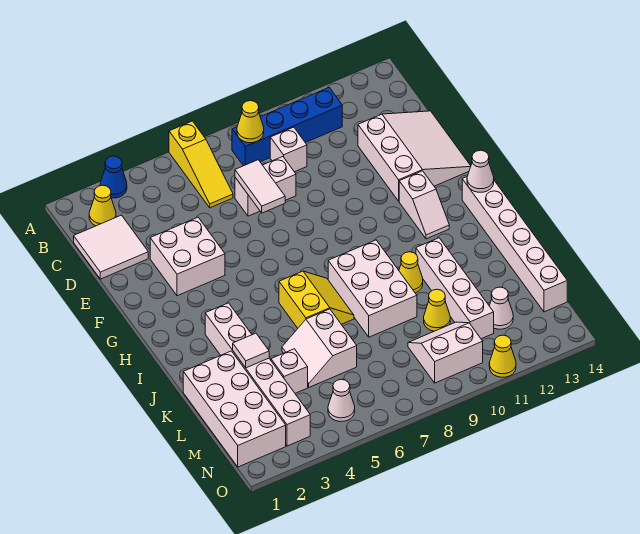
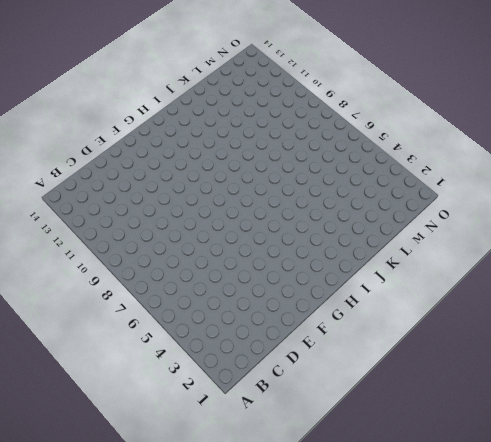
none -> blue cone A3 level 1
none -> yellow slope A6:C6 level 1 top A
none -> yellow cone B2 level 1

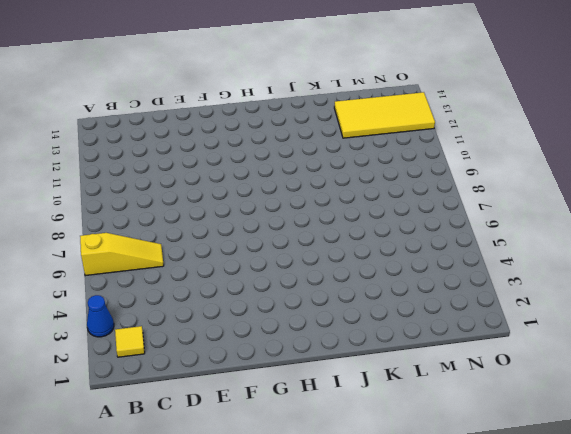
yellow tile B2 level 1 -> yellow cone B2 level 1
yellow tile L12:O13 level 1 -> white cone M12 level 1
none -> blue brick B8:B11 level 1
none -> white tile C1:D2 level 1
none -> white brick C9 level 1

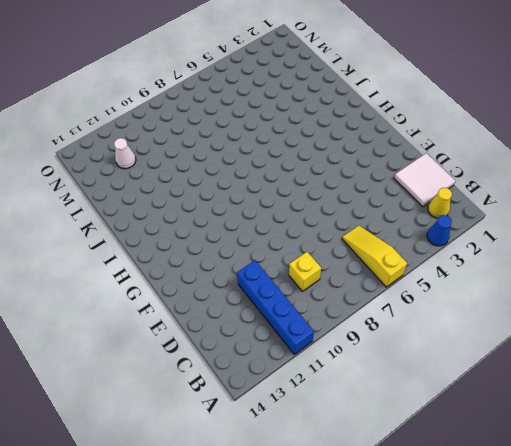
blue brick A11:D11 level 1 -> blue brick B8:B11 level 1
yellow brick C9 level 1 -> white brick C9 level 1
none -> white brick D7:D8 level 1
none -> white slope D12:F14 level 1 top 12
none -> white brick E3:F4 level 1

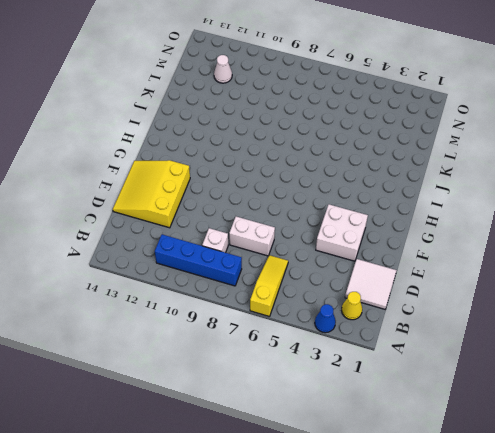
yellow slope D12:F14 level 1 top 12 -> white slope D12:F14 level 1 top 12
none -> white slope G12:H12 level 1 top G
none -> white brick H14:M14 level 1
none -> white brick I3:N3 level 1

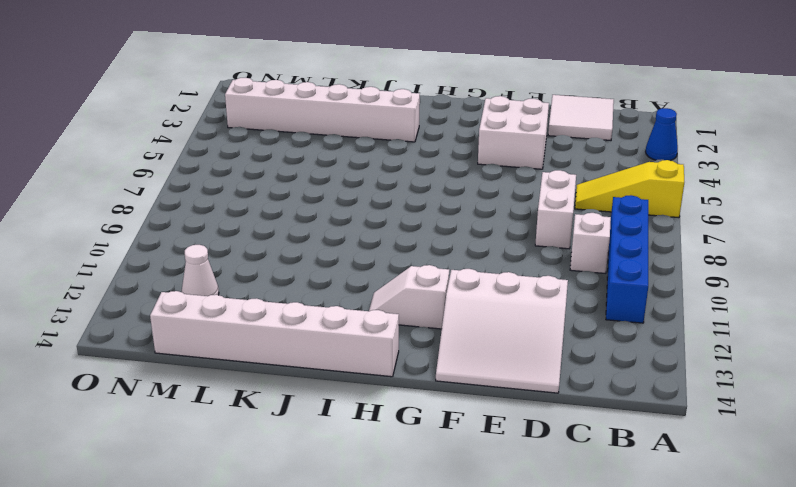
none -> yellow cone B2 level 1
none -> yellow slope I6:J7 level 1 top 6
none -> white brick I8:K9 level 1

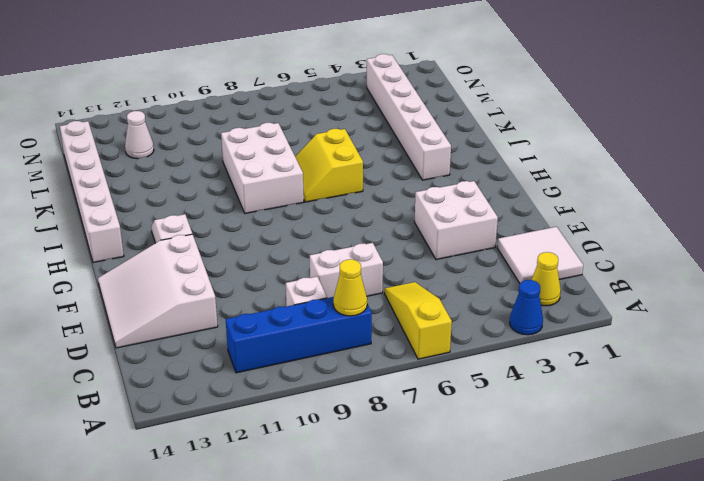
none -> yellow cone J10 level 1
none -> white brick J11:M11 level 1
none -> white brick K1:N2 level 1

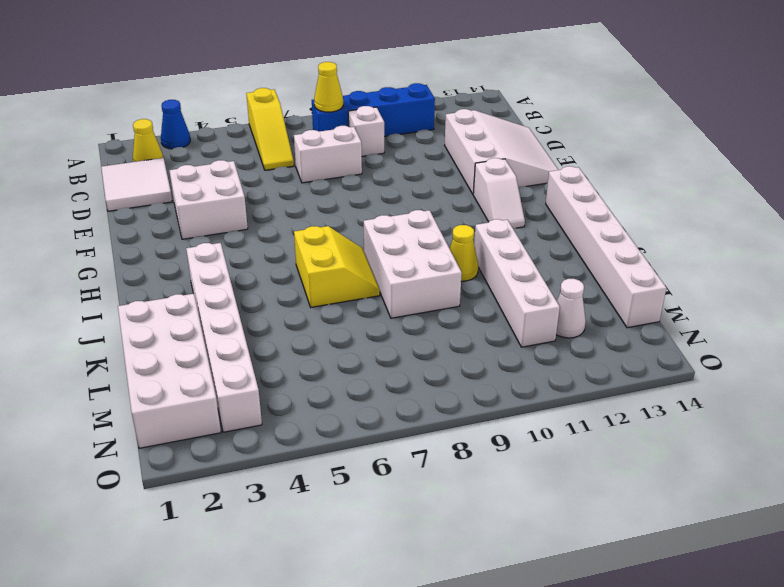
none -> white slope K5:L6 level 1 top 6
none -> white brick L4 level 1
none -> yellow cone L10 level 1

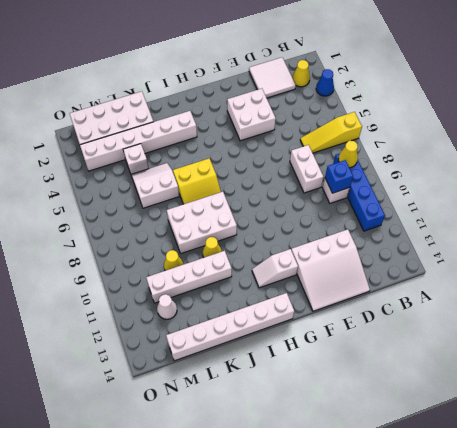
blue brick C9 level 2 -> none
none -> white slope M9:N10 level 1 top N
none -> white cone N5 level 1
none -> yellow cone O11 level 1

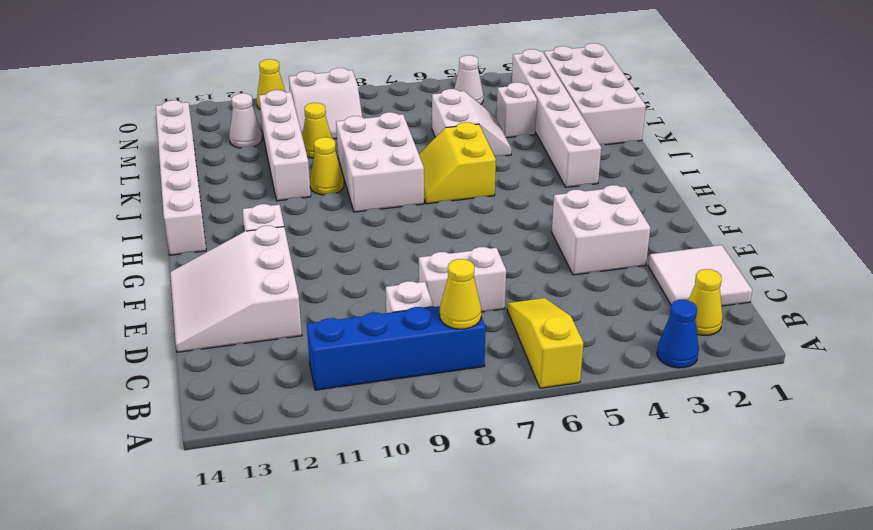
none -> white tile D7:E7 level 2
none -> white cone H14 level 2
none -> white tile K3 level 2

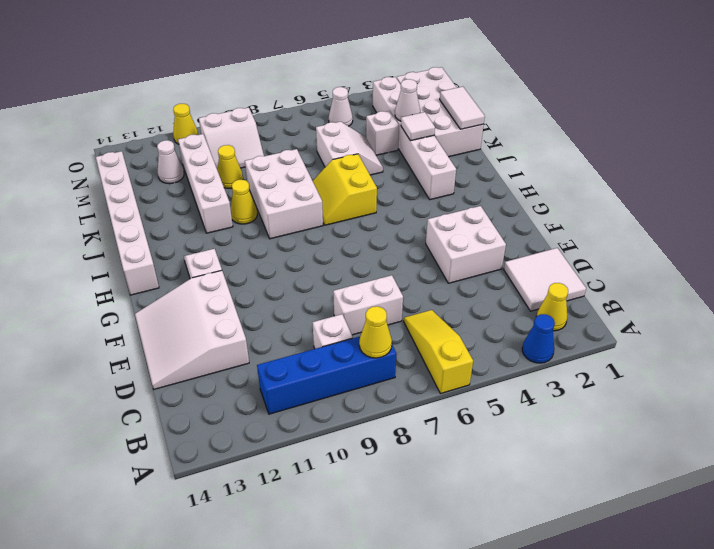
white tile K1:L1 level 2 -> white tile D7:E7 level 2
white cone L3 level 2 -> white cone H14 level 2

